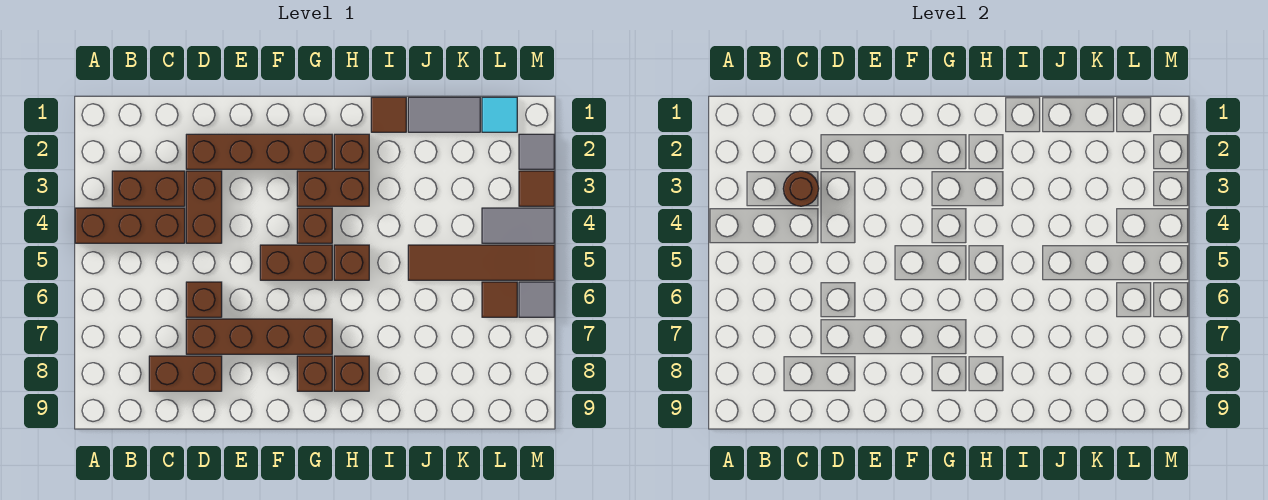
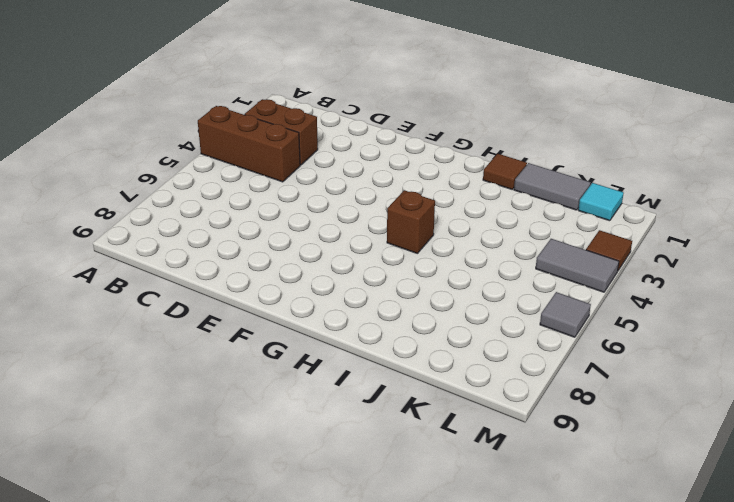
none -> brown brick C8:D8 level 1
none -> brown brick D2:G2 level 1
none -> brown brick D3:D4 level 1

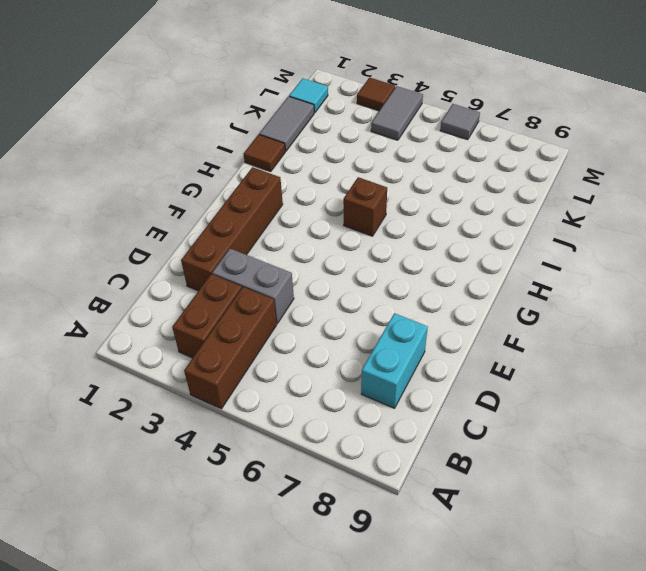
cyan brick C8:D8 level 1 -> brown brick C8:D8 level 1
grey brick D3:D4 level 1 -> brown brick D3:D4 level 1
none -> brown brick D6 level 1
none -> brown brick D7:G7 level 1
none -> brown brick F5:G5 level 1

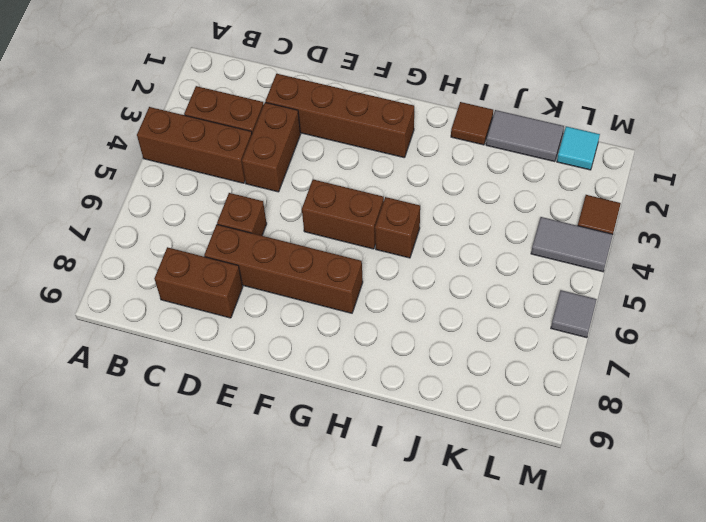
none -> brown brick G3:H3 level 1
none -> brown brick G4 level 1
none -> brown brick G8 level 1

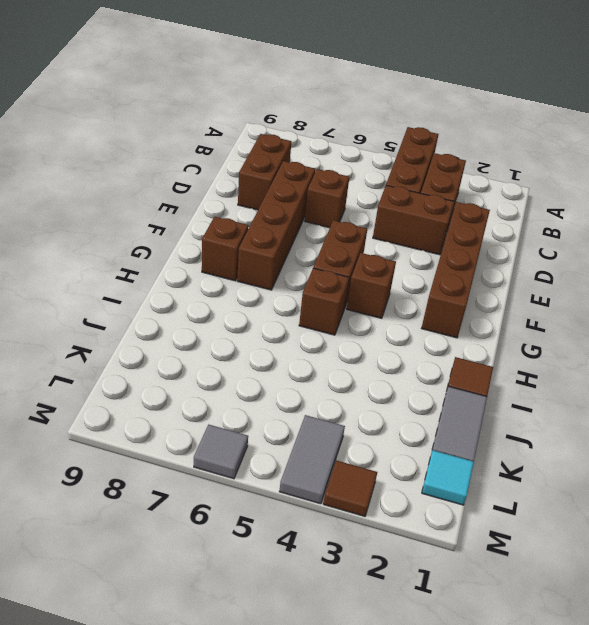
none -> brown brick G3:H3 level 1
none -> brown brick H2 level 1
none -> brown brick H8 level 1

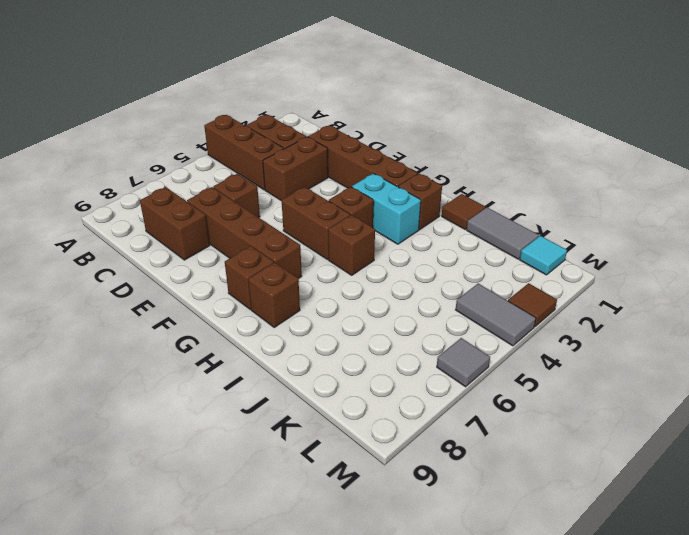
cyan brick G3:H3 level 1 -> brown brick G3:H3 level 1
none -> brown tile J5:M5 level 1
none -> brown tile L6 level 1
none -> grey tile M2 level 1

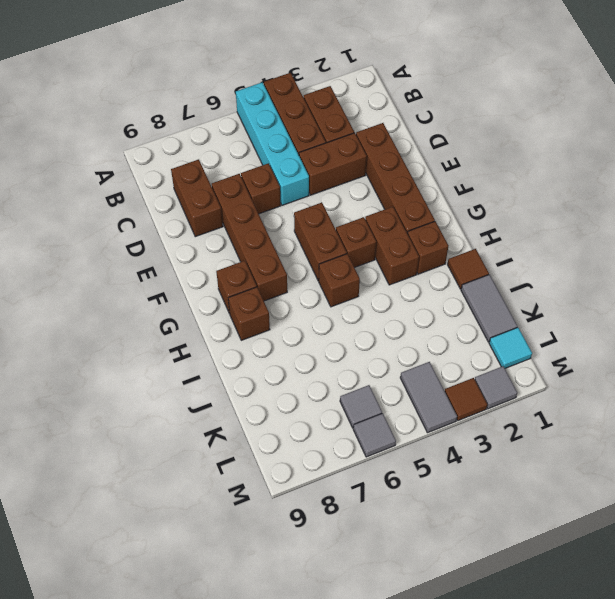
cyan brick A5:D5 level 1 -> none
grey tile L6 level 1 -> brown tile L6 level 1
none -> brown tile J5:M5 level 1
none -> brown round brick C3 level 2

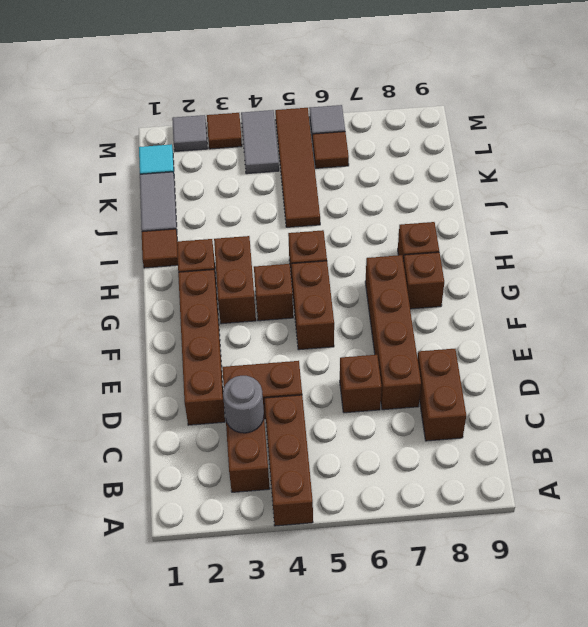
grey round brick C3 level 2 -> brown round brick C3 level 2

